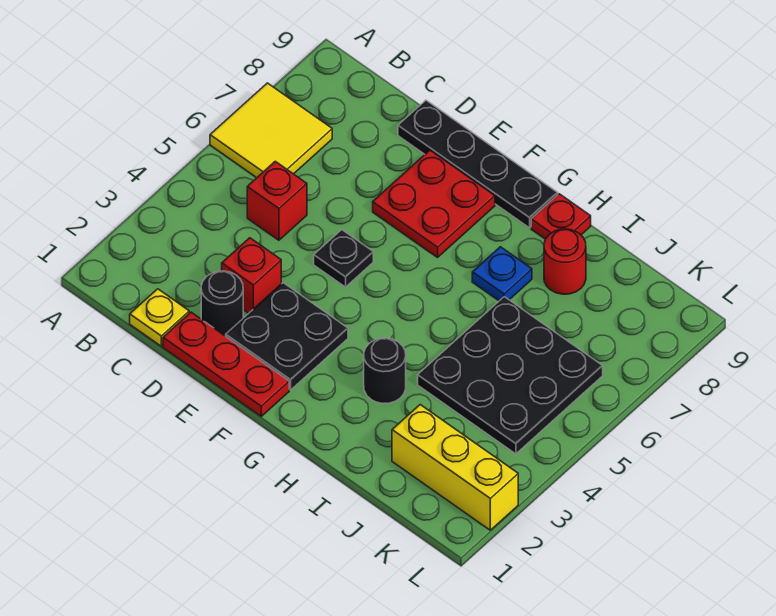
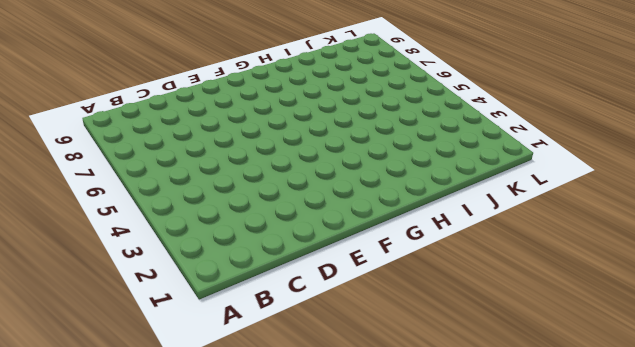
none -> yellow tile A6:B7 level 1
none -> yellow plate C1 level 1
none -> red brick C5 level 1

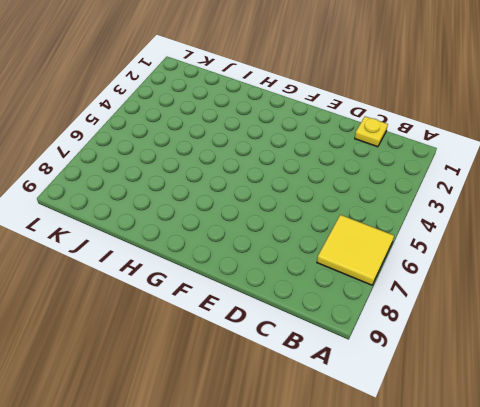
none -> red brick C5 level 1
none -> red plate D1:F1 level 1
none -> black round brick D2 level 1

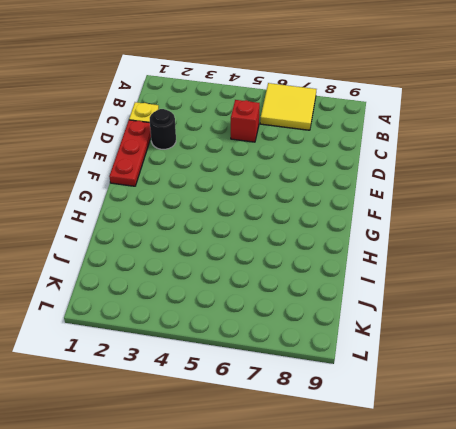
none -> red brick D3 level 1
none -> black plate D9:G9 level 1
none -> black plate E2:F3 level 1

